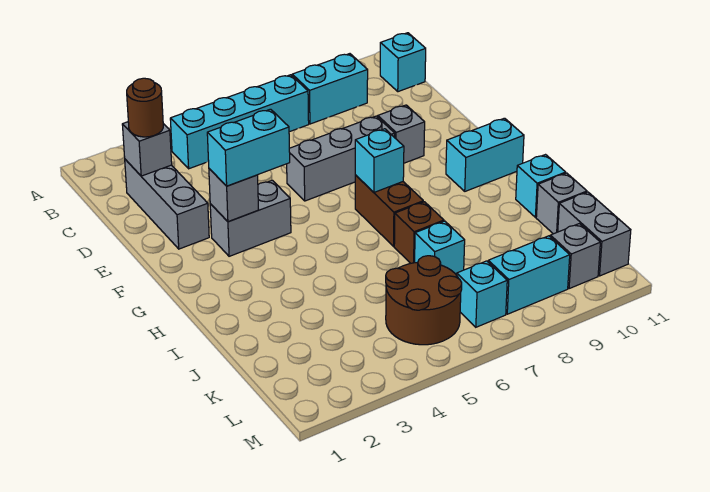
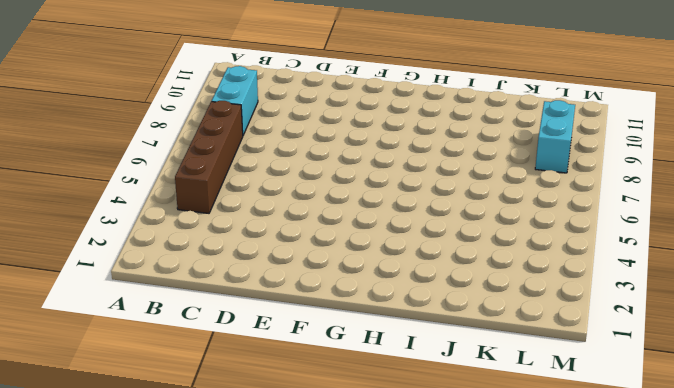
brown brick B4:B7 level 1 -> cyan brick B4:B7 level 1
none -> cyan brick B11 level 1
none -> grey brick C2:E2 level 1
none -> grey brick E6:E8 level 1

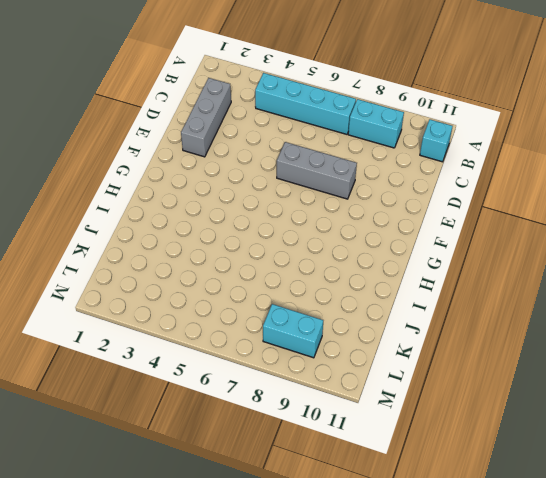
none -> grey brick E9 level 1
none -> grey brick F3:F4 level 1
none -> brown brick G7:H7 level 1

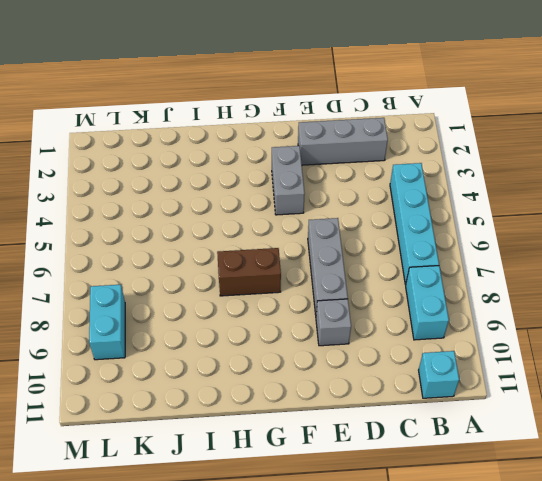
none -> cyan brick G10:G11 level 1
none -> brown brick I7 level 1
none -> cyan brick I11 level 1

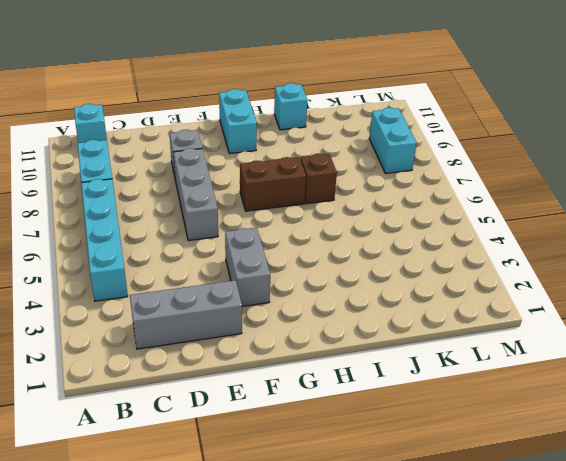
none -> cyan brick J7 level 1
none -> grey brick J11 level 1
none -> brown round brick K5:L6 level 1

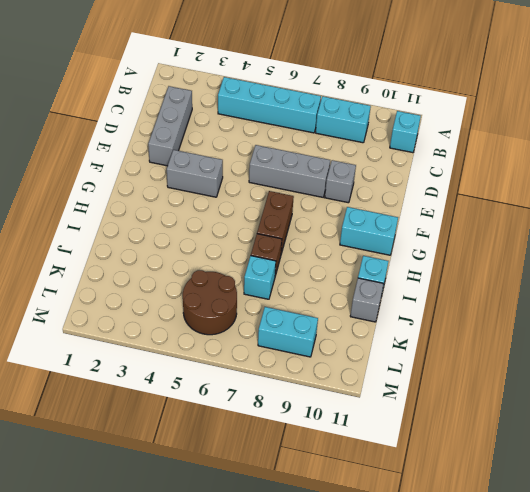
none -> grey brick K11:L11 level 1
none -> cyan brick L7 level 1
none -> grey brick L10 level 1

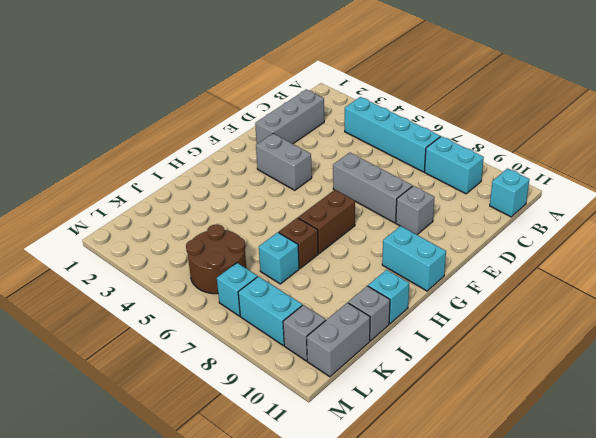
none -> grey brick C2 level 2
none -> grey brick F3 level 2
none -> cyan brick G7 level 2

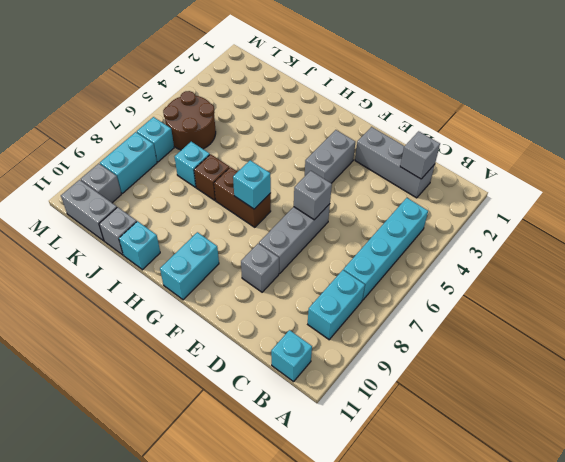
grey brick E6 level 2 -> grey brick F3 level 2
none -> brown round brick C2 level 3
none -> cyan brick F3:F4 level 3

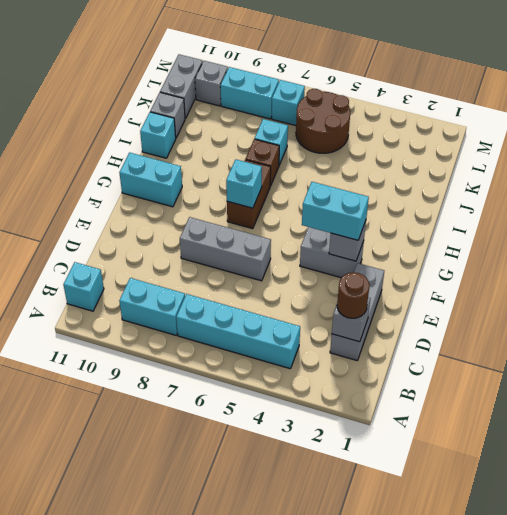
none -> grey brick E9 level 1

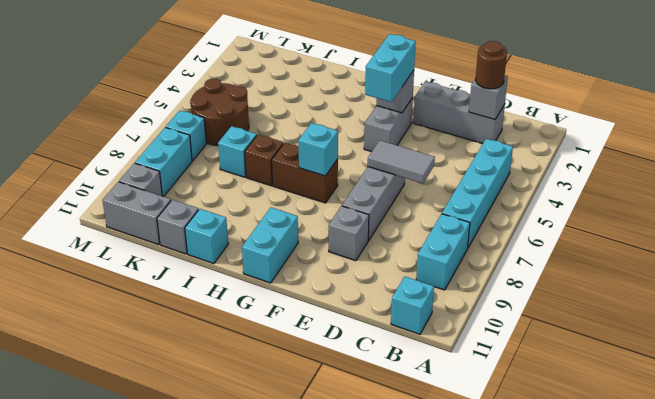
grey tile D6:E6 level 2 -> none

